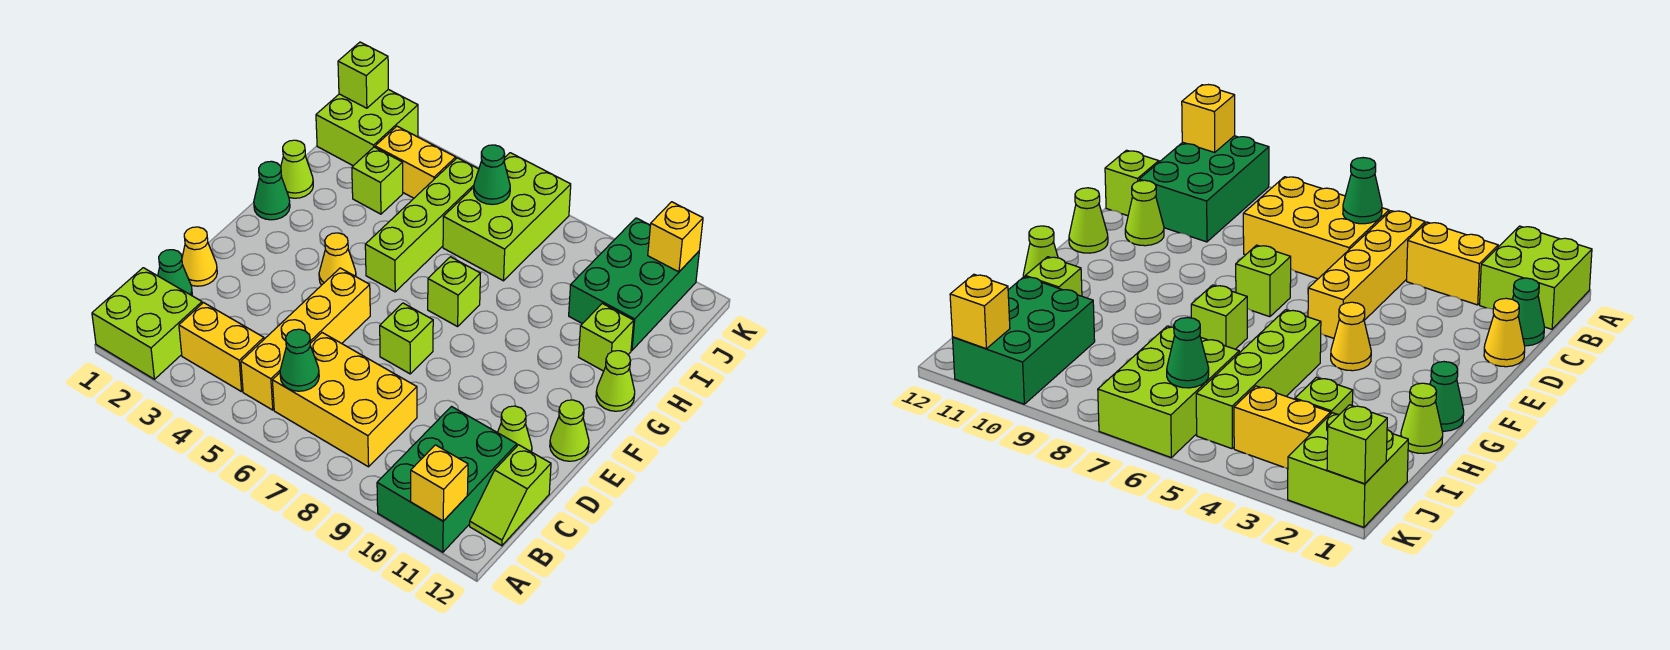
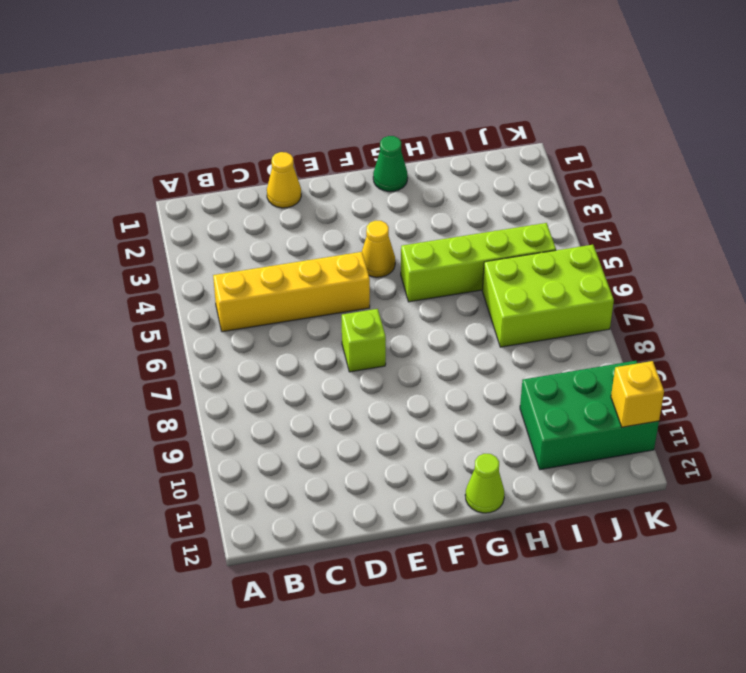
none -> lime brick A1:B2 level 1
none -> green brick A10:C11 level 1
none -> yellow brick B3:B4 level 1

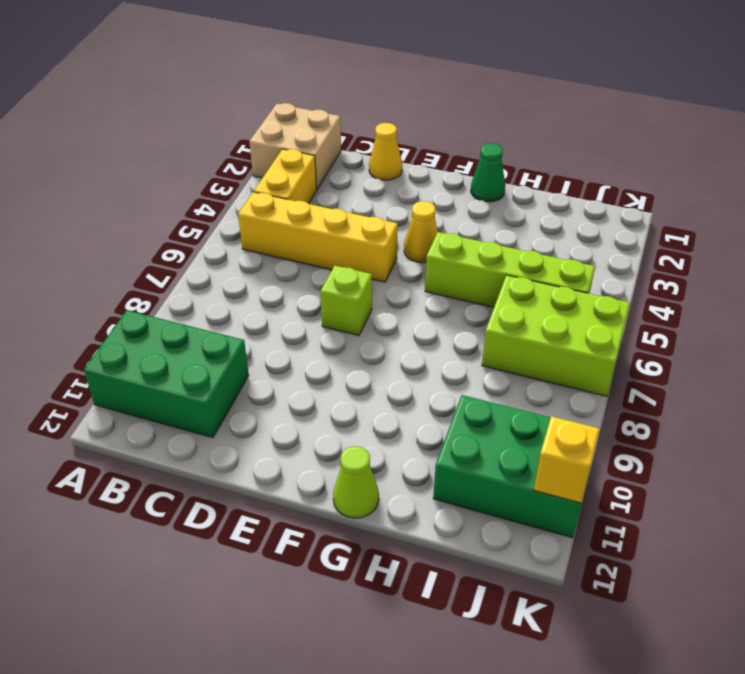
tan brick A1:B2 level 1 -> lime brick A1:B2 level 1
none -> yellow brick B6:C8 level 1
none -> lime slope B12:C12 level 1 top C
none -> green cone C1 level 1

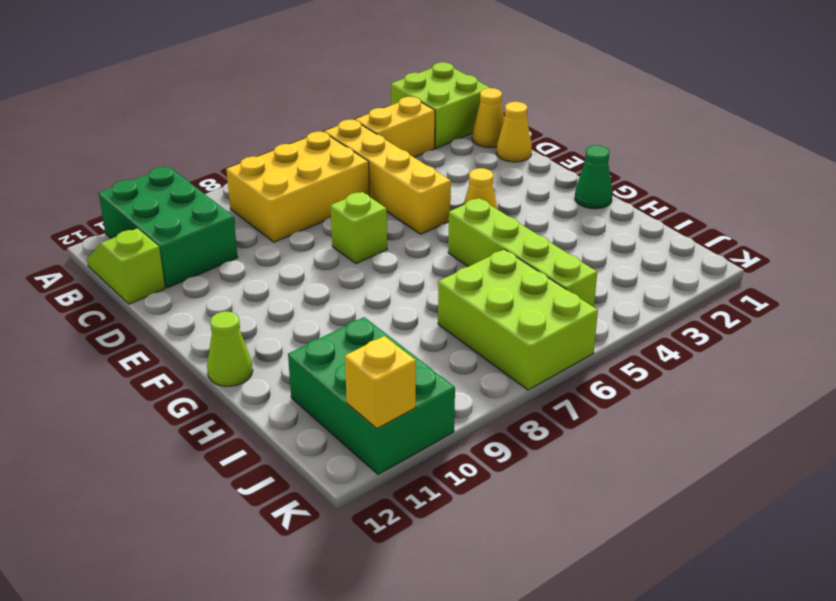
yellow cone C1 level 1 -> green cone C1 level 1
none -> lime cone D11 level 1
none -> lime cone E12 level 1
none -> lime brick G7 level 1

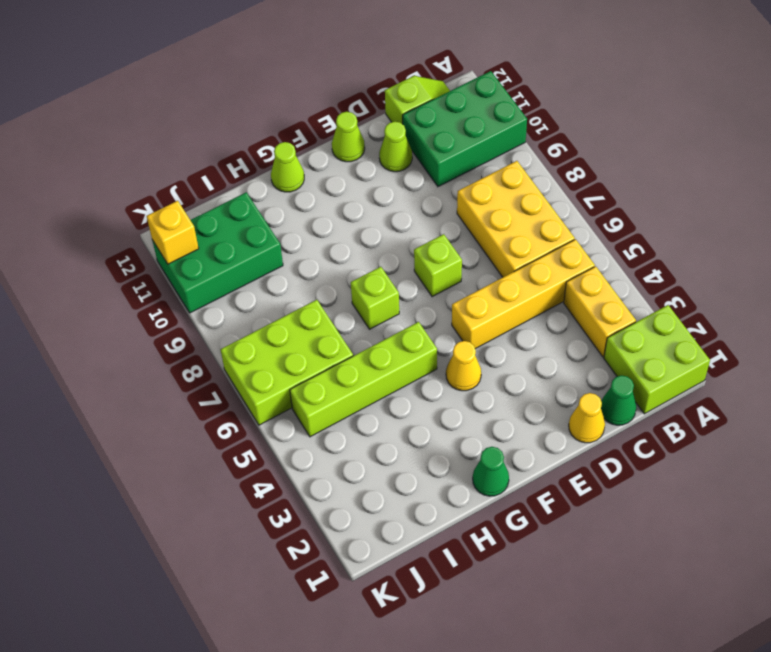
none -> lime cone H1 level 1
none -> lime brick H11 level 1
none -> lime brick I3 level 1

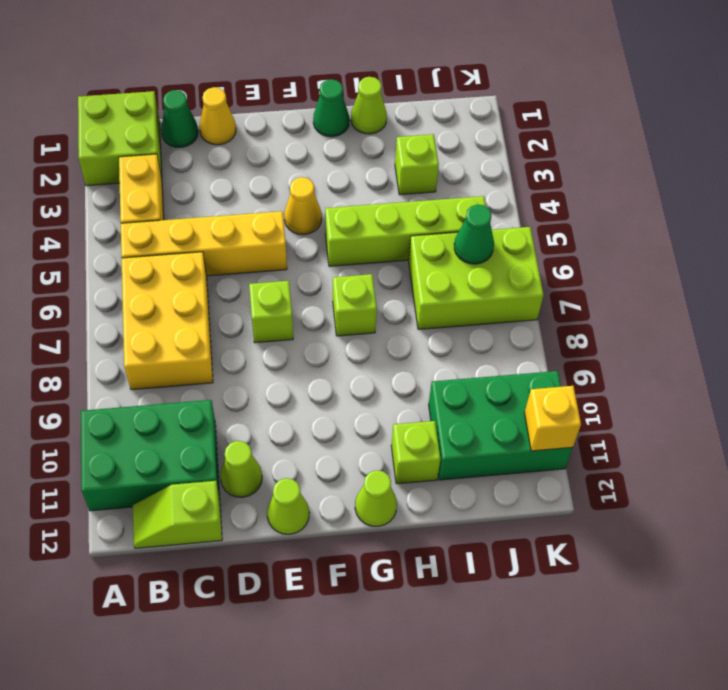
none -> lime brick J1:K2 level 1
none -> yellow brick J3:J4 level 1
none -> yellow brick A11 level 2

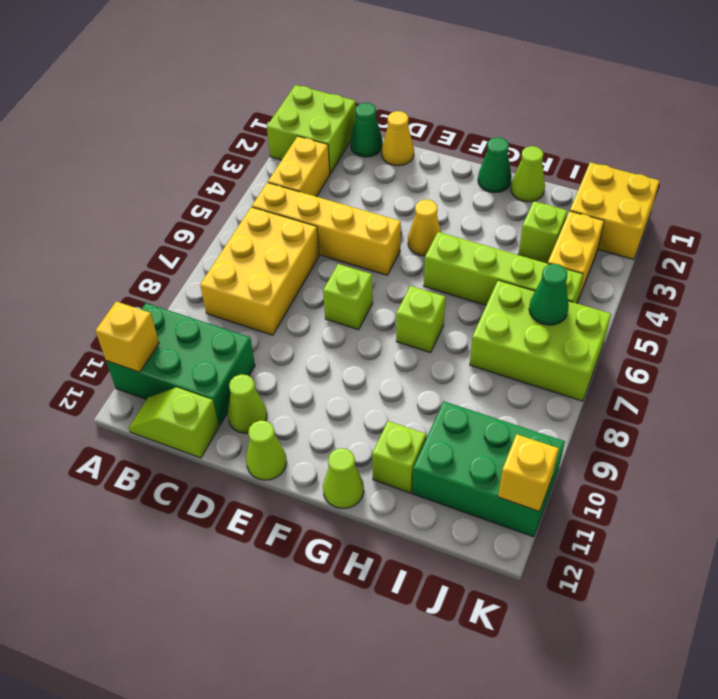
yellow brick J1:K2 level 1 -> lime brick J1:K2 level 1
none -> green cone B6 level 2
none -> lime brick K1 level 2

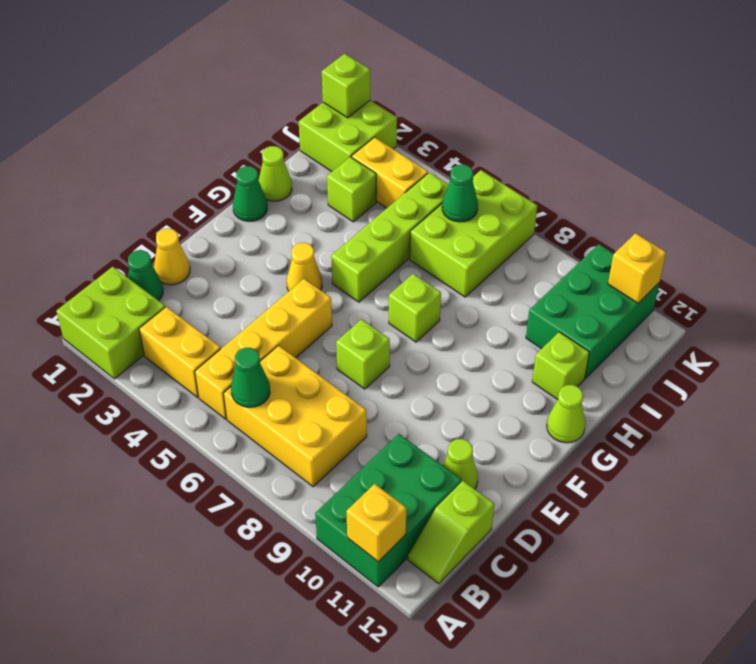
none -> lime cone E12 level 1

